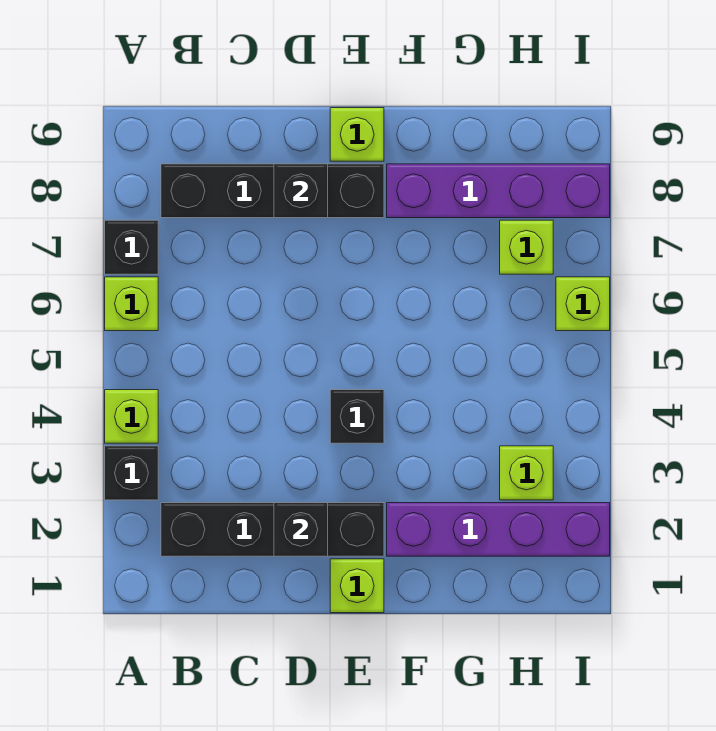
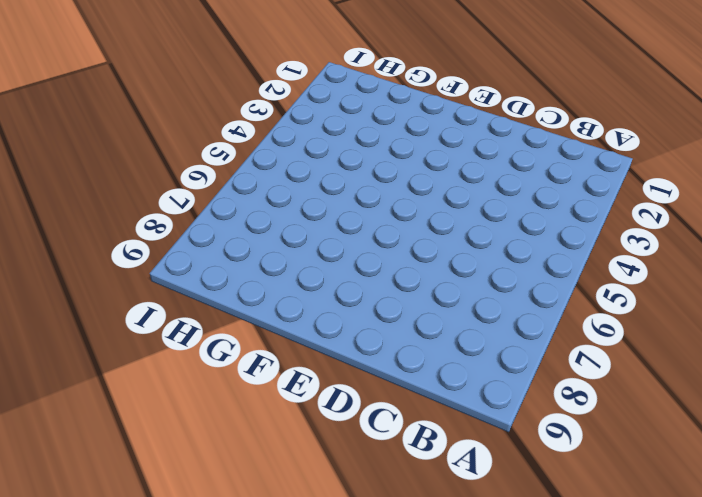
none -> black brick A3 level 1
none -> lime brick A4 level 1
none -> lime brick A6 level 1

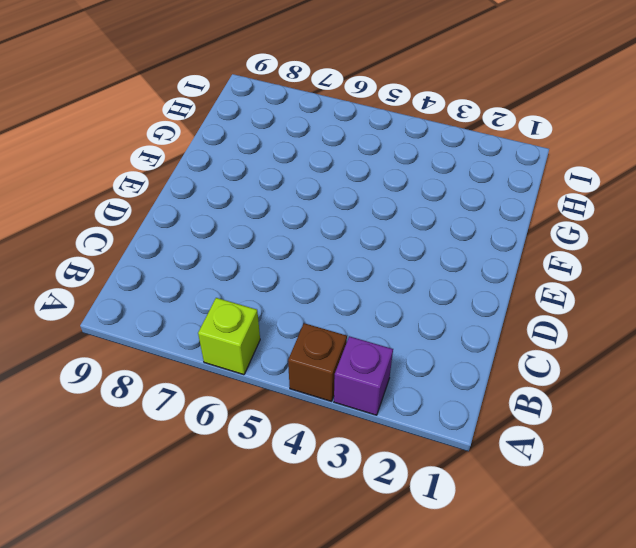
purple brick A3 level 1 -> black brick A3 level 1
brown brick A4 level 1 -> lime brick A4 level 1
none -> black brick A7 level 1
none -> black brick B2:E2 level 1
none -> black brick B8:E8 level 1

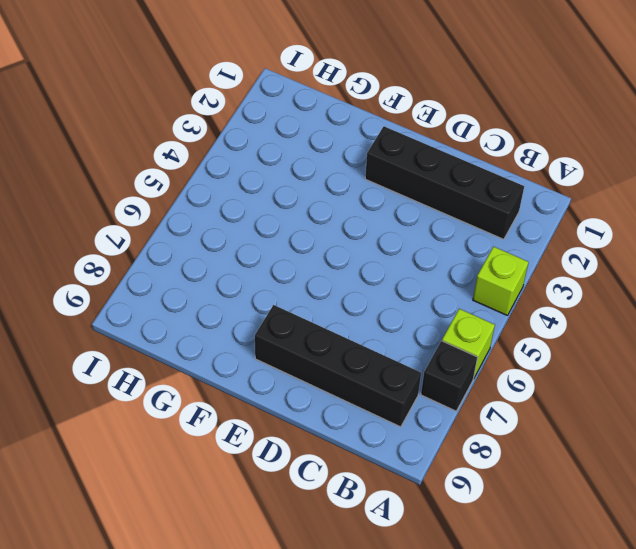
none -> black brick A3 level 1
none -> lime brick E1 level 1
none -> black brick E4 level 1

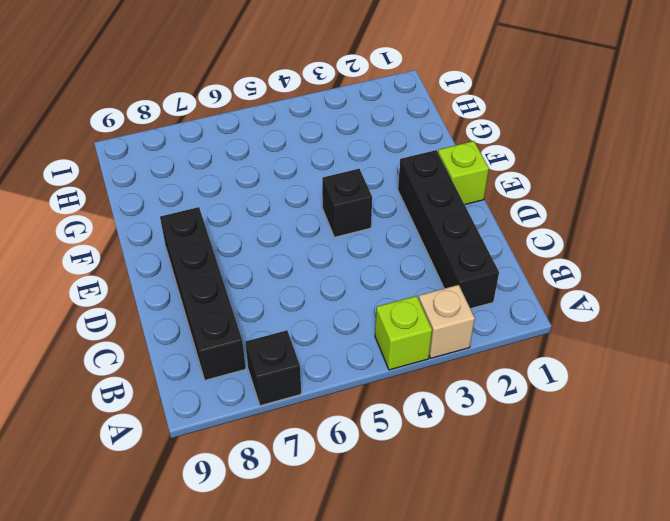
tan brick A3 level 1 -> black brick A3 level 1
none -> lime brick A6 level 1
none -> lime brick E9 level 1
none -> purple brick F2:I2 level 1

